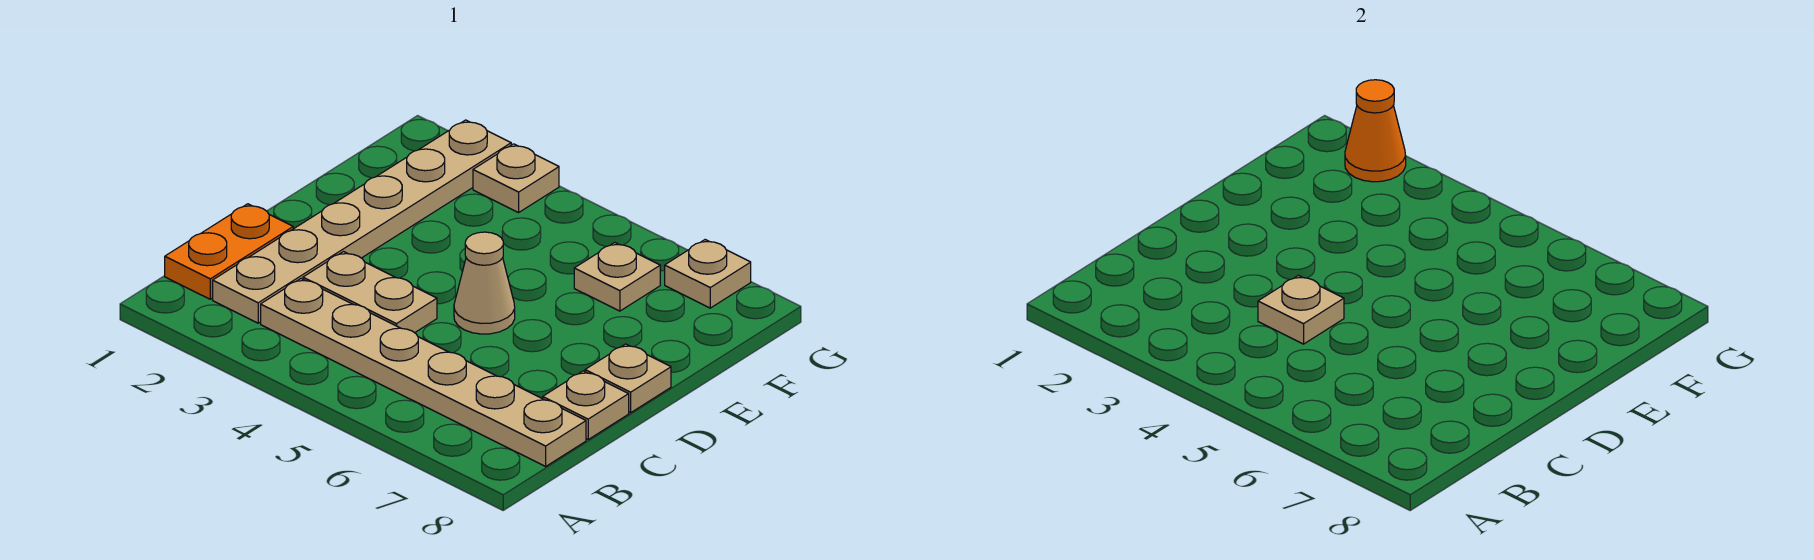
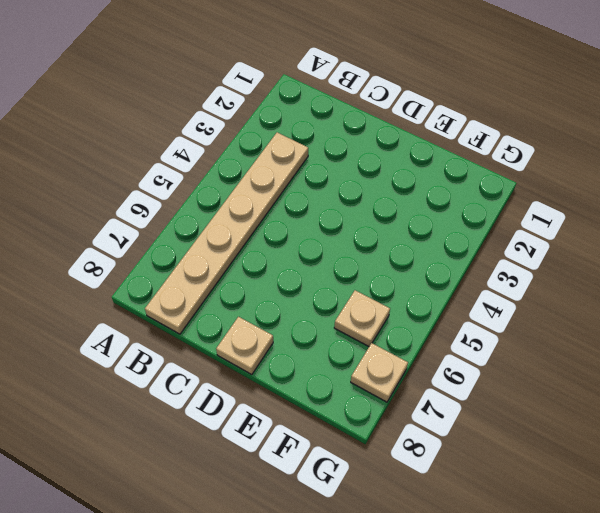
none -> orange plate B1:C1 level 1
none -> tan plate B2:G2 level 1
none -> tan plate C3:C4 level 1

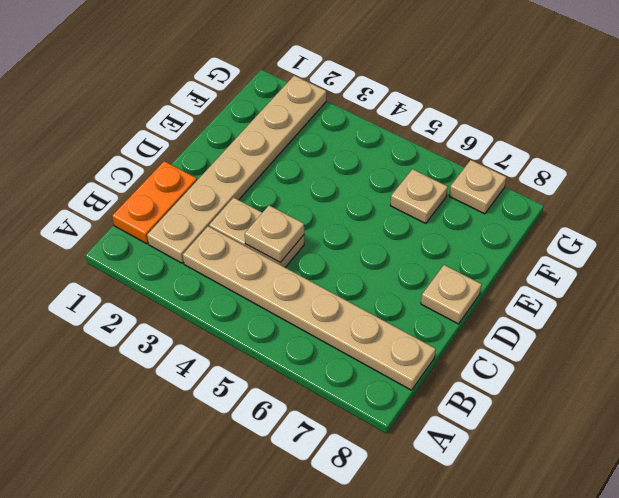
none -> tan plate C8 level 1
none -> tan cone D5 level 1
none -> tan plate G3 level 1

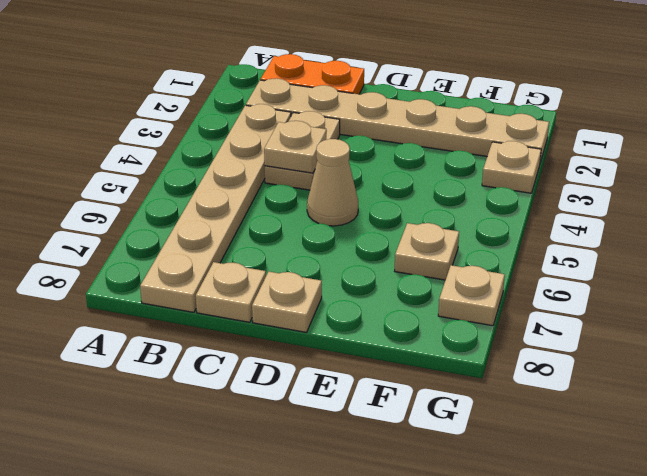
none -> orange cone G2 level 2

